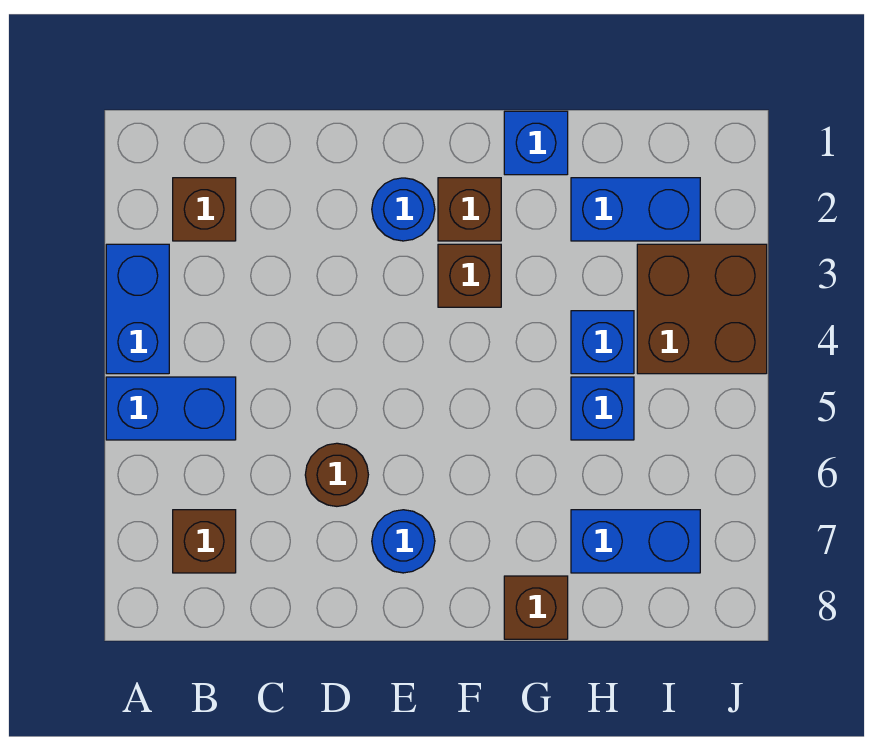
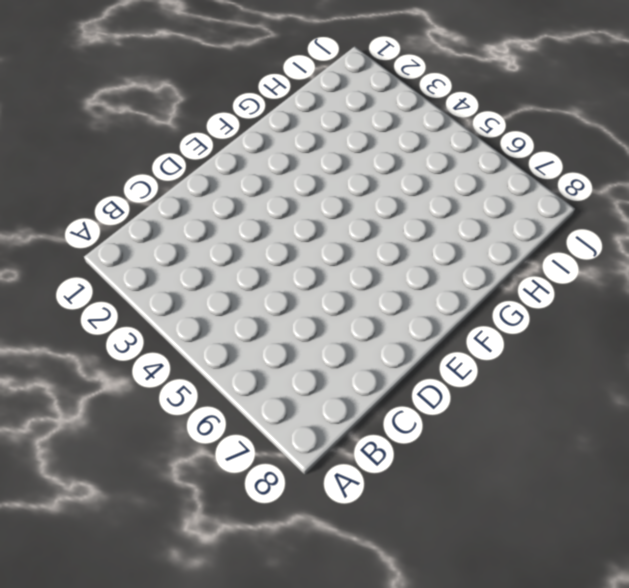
none -> blue brick A3:A4 level 1
none -> blue brick A5:B5 level 1
none -> brown brick B2 level 1

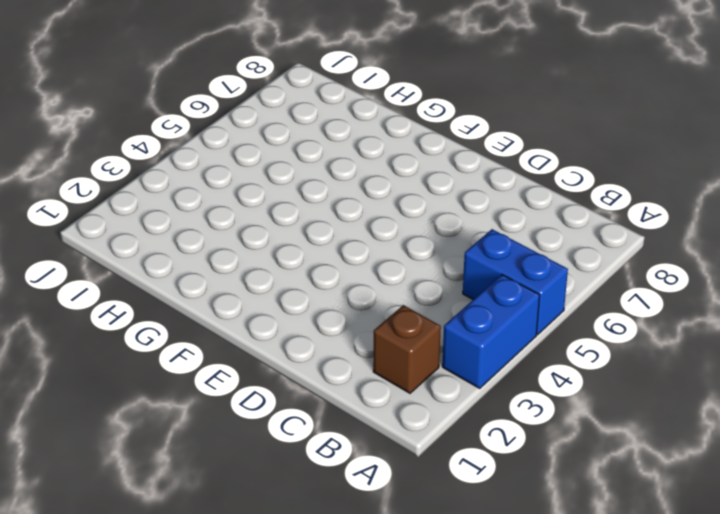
none -> brown brick B7 level 1
none -> brown round brick D6 level 1
none -> blue round brick E2 level 1

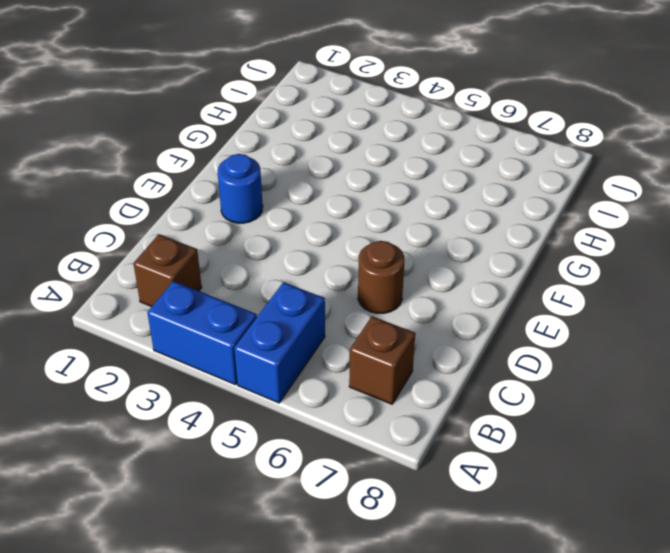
none -> blue round brick E7 level 1
none -> brown brick F2 level 1
none -> brown brick F3 level 1

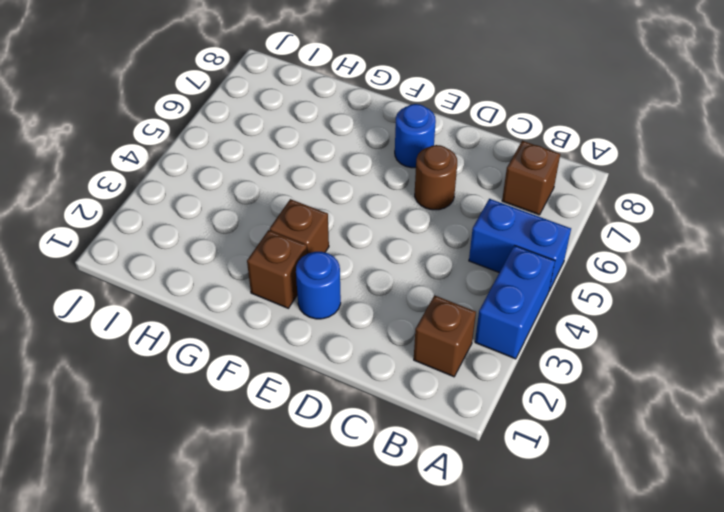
none -> blue brick G1 level 1
none -> brown brick G8 level 1
none -> blue brick H2:I2 level 1

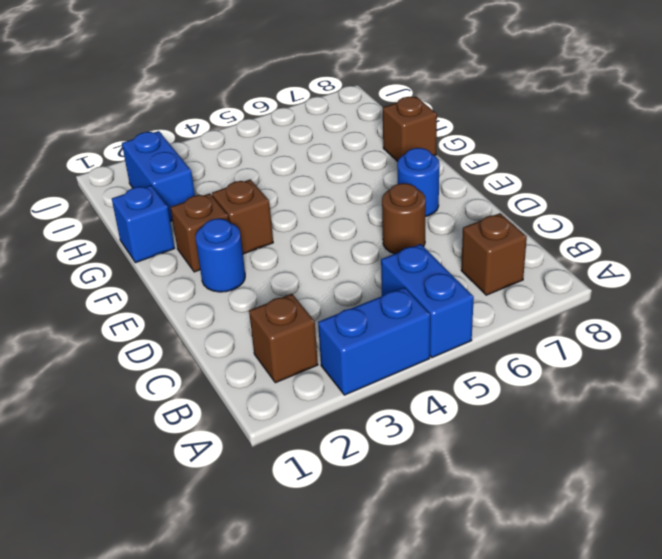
none -> blue brick H4 level 1
none -> blue brick H5 level 1
none -> blue brick H7:I7 level 1

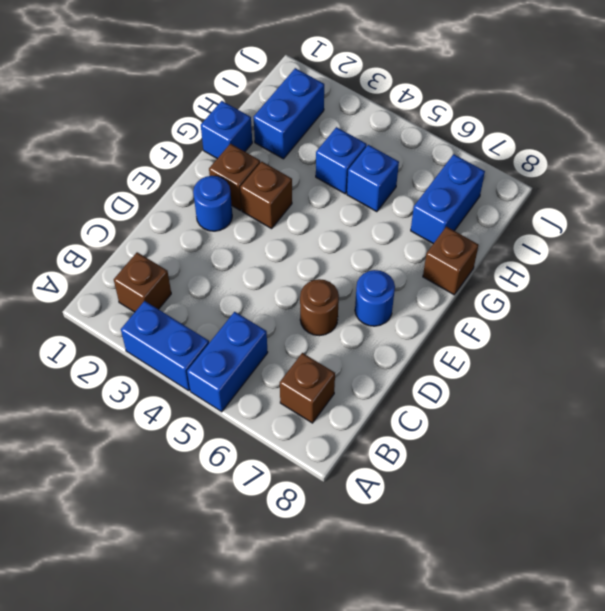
none -> brown brick I3:J4 level 1

